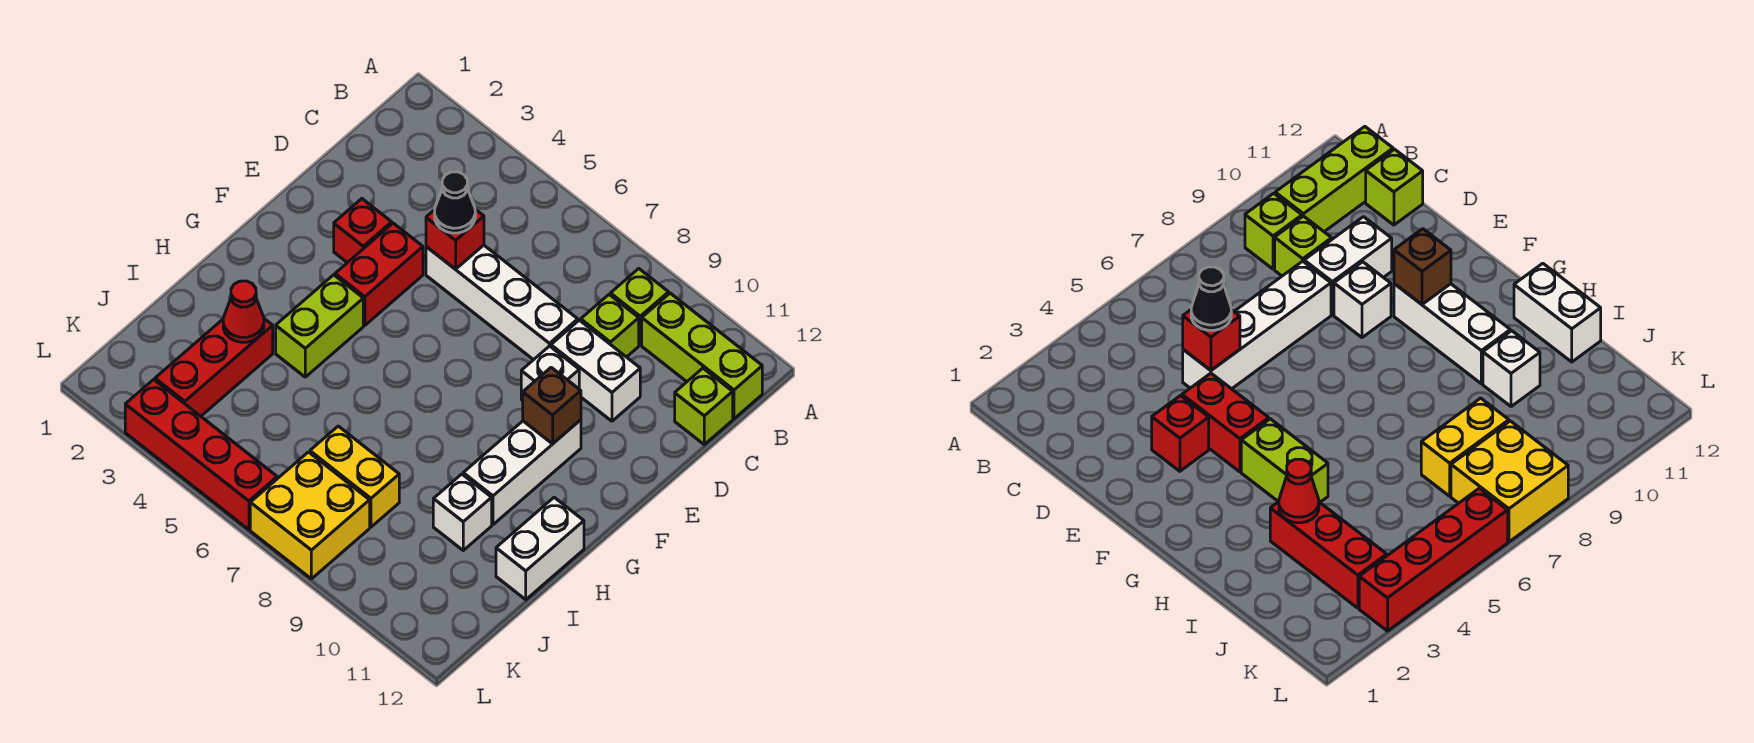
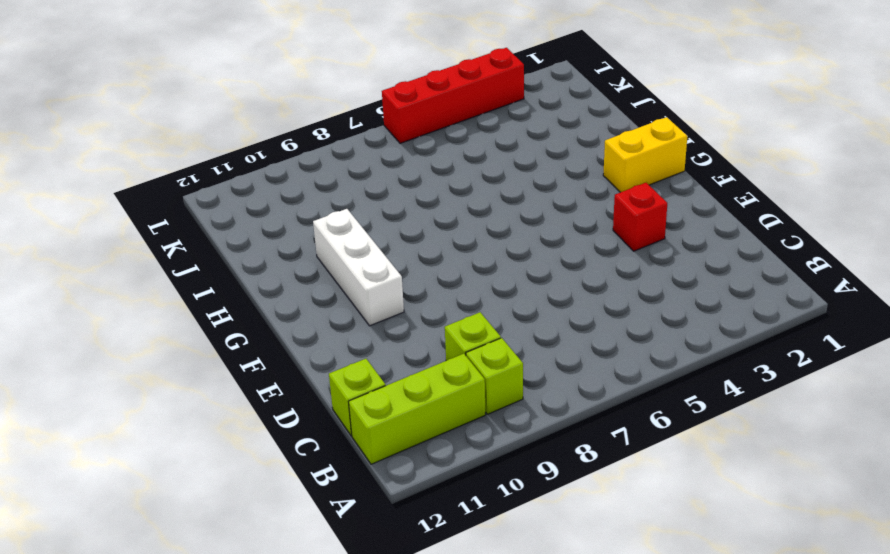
yellow brick G1:G2 level 1 -> yellow brick J7:J8 level 1
none -> white brick D5:D8 level 1
none -> white brick D9:D10 level 1
none -> red brick E4:F4 level 1

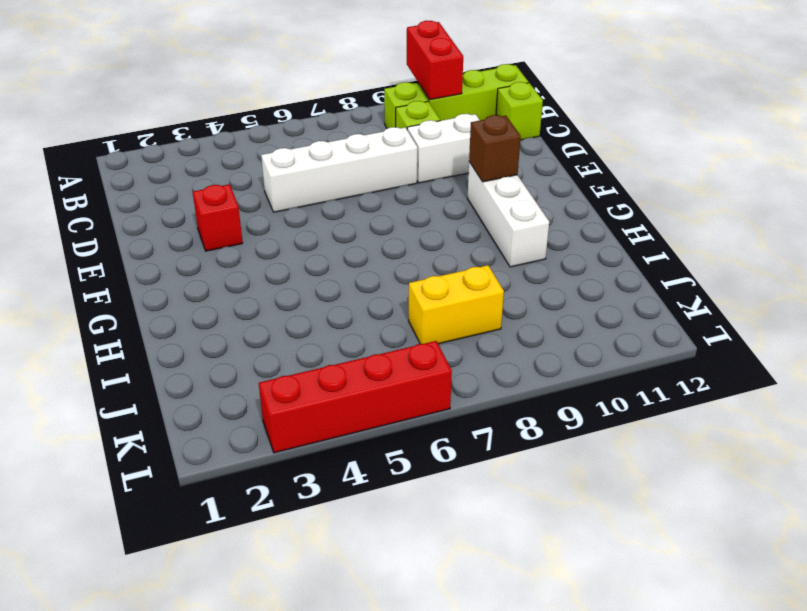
red brick A10:B10 level 2 -> red brick E4:F4 level 1
none -> white brick E9 level 1
none -> lime brick G4:H4 level 1
none -> white brick H12:I12 level 1

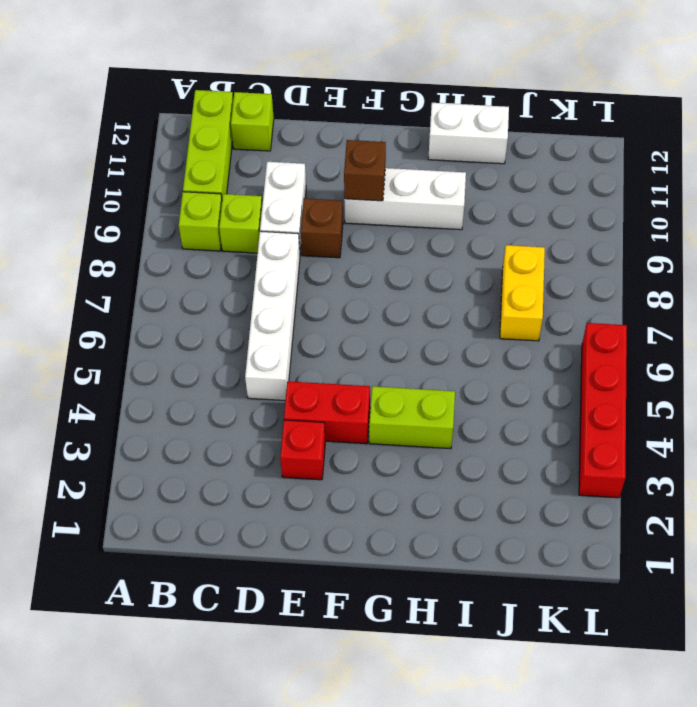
brown brick E9 level 1 -> white brick E9 level 1
none -> red brick I3:K3 level 1
none -> white brick I10 level 1
none -> yellow brick K7:L8 level 1

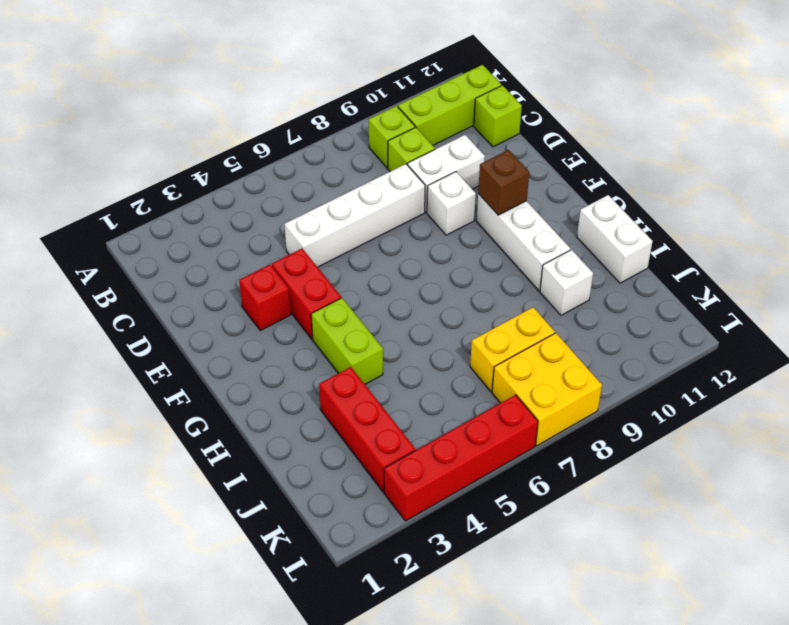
none -> red brick D5 level 2
none -> red cone I3 level 2
none -> black cone D5 level 3

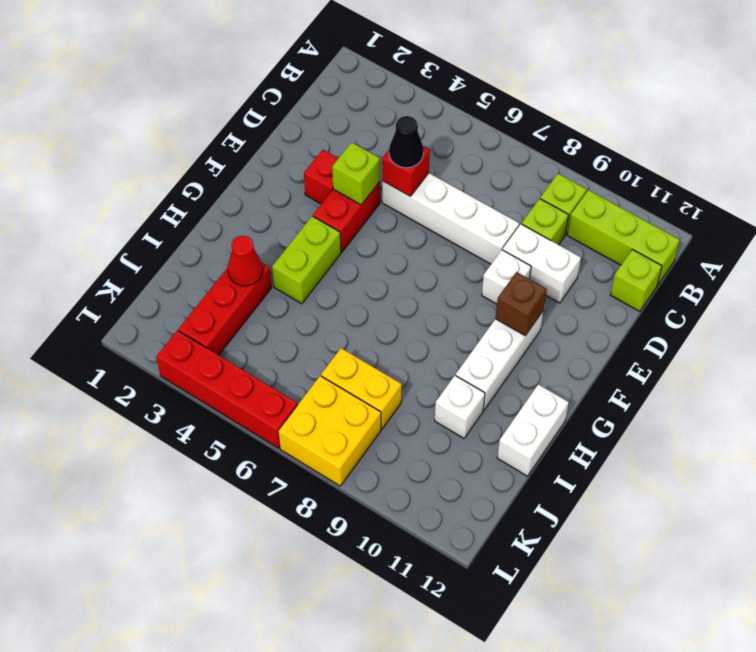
lime brick E4 level 2 -> none

